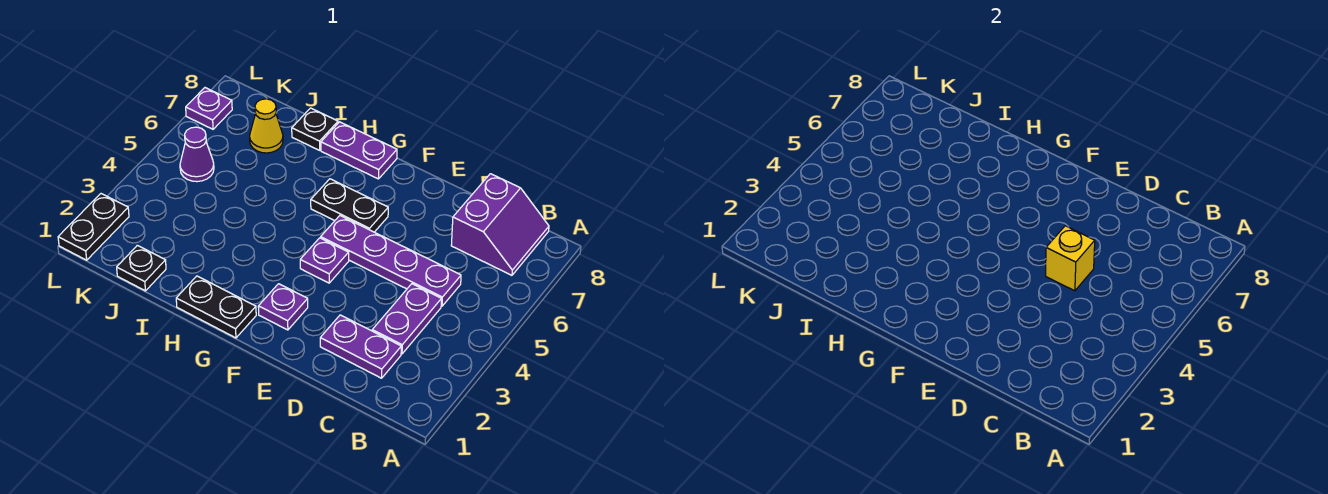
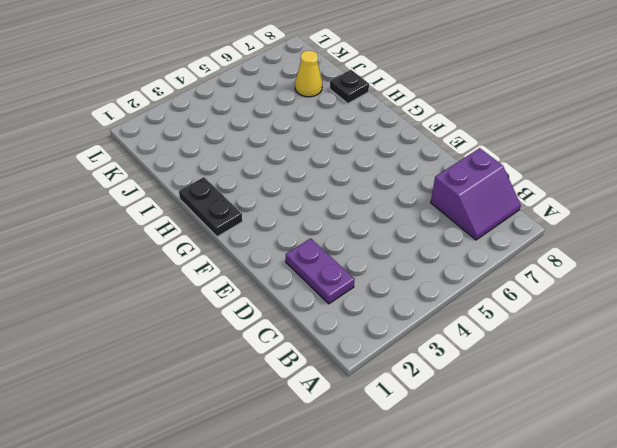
none -> purple plate C3:C4 level 1
none -> purple plate C5:F5 level 1
none -> purple plate F2 level 1

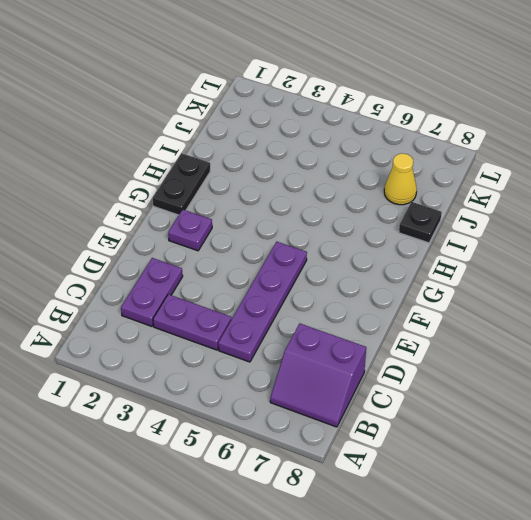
none -> purple plate F4 level 1
none -> black plate F6:G6 level 1
none -> purple plate G8:H8 level 1

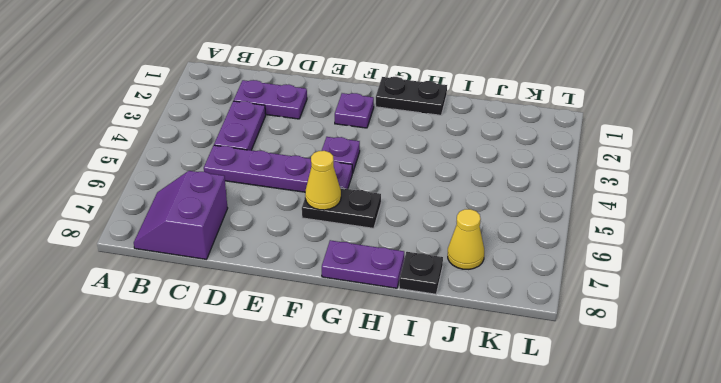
yellow cone F6 level 2 -> none
none -> black plate J1 level 1
none -> purple cone K5 level 1
none -> black plate L1:L2 level 1

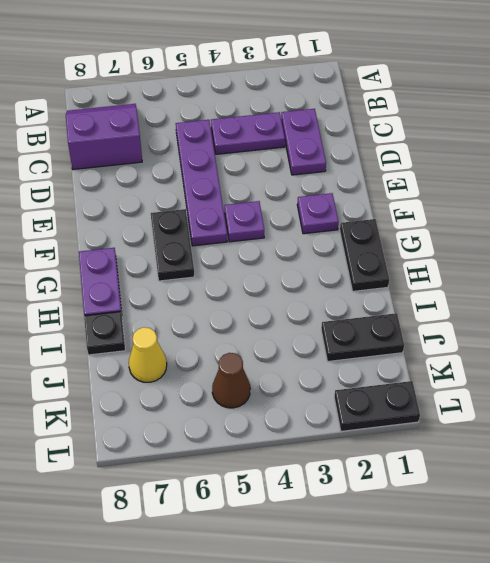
black plate J1:J2 level 1 -> black plate J1 level 1
brown cone K5 level 1 -> purple cone K5 level 1
none -> purple plate L7 level 1
none -> yellow brick D5 level 2

